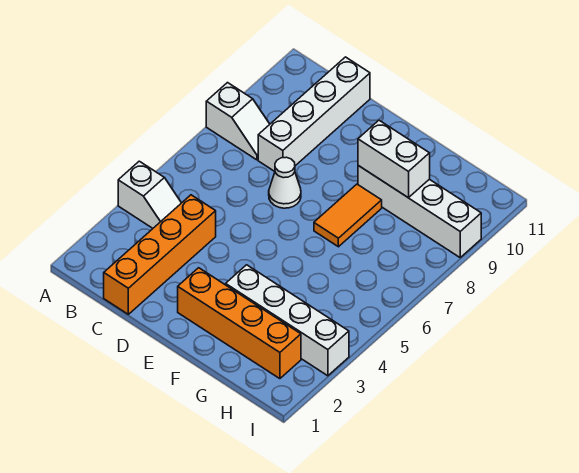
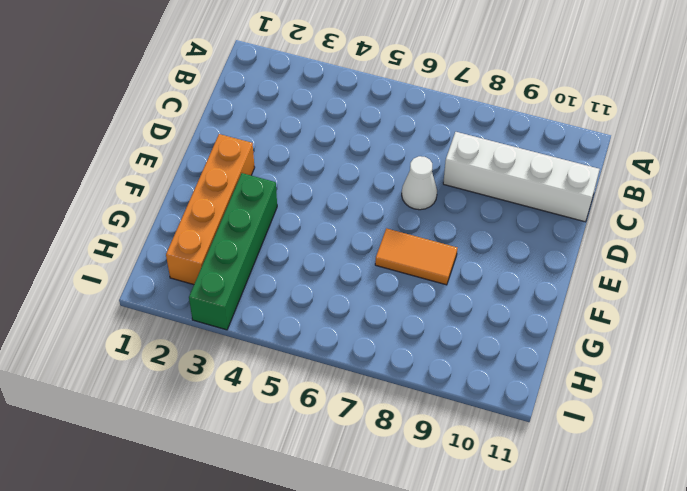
green brick F3:I3 level 1 -> white brick F3:I3 level 1
none -> white slope A4:B4 level 1 top A
none -> white slope A8:B8 level 1 top A

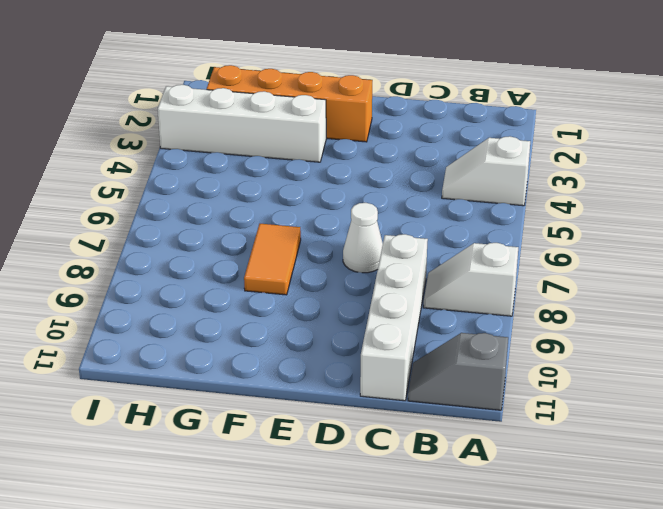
grey slope A11:B11 level 1 top A -> none
none -> orange brick C1:C4 level 1
none -> white brick F9:I9 level 1

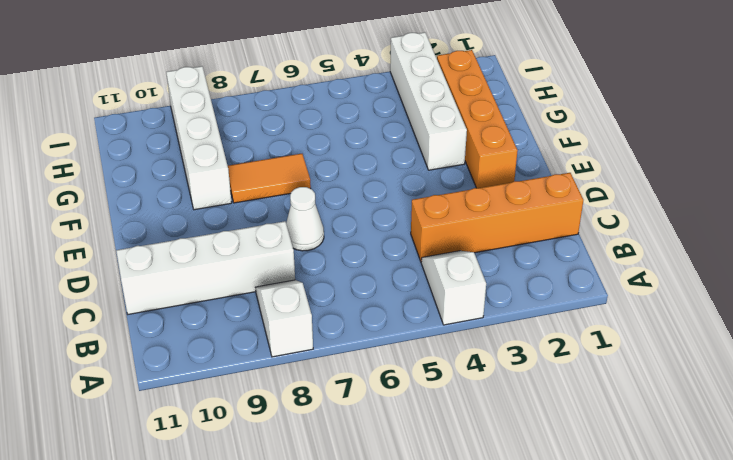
none -> white brick F9:G9 level 2

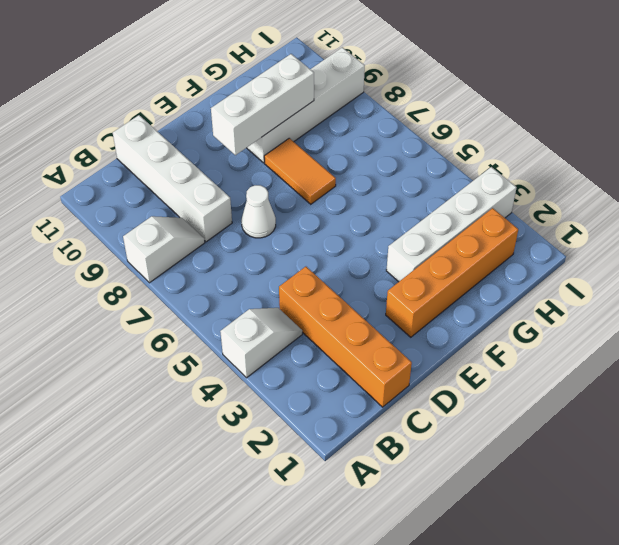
white brick E9:G9 level 2 -> white brick F9:G9 level 2

